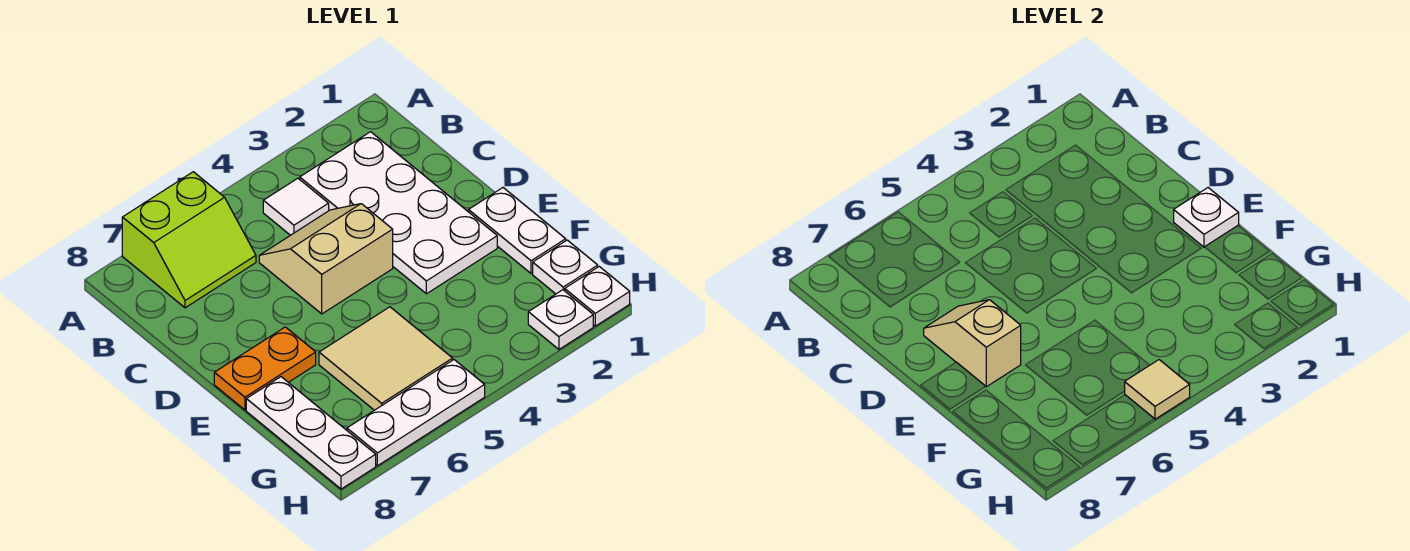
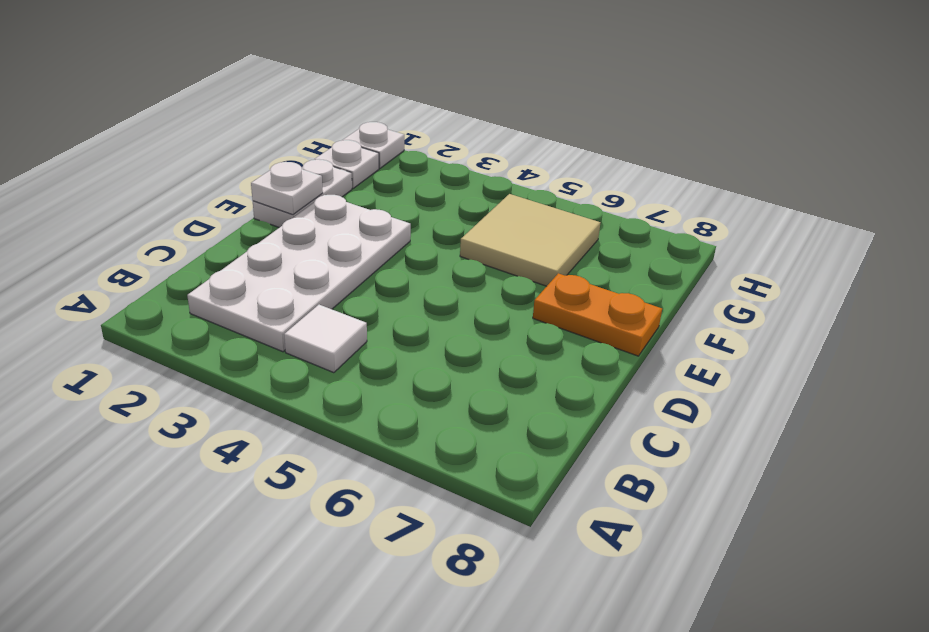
none -> lime slope A6:B7 level 1 top A
none -> tan slope C4:D5 level 1 top D
none -> white plate F8:H8 level 1

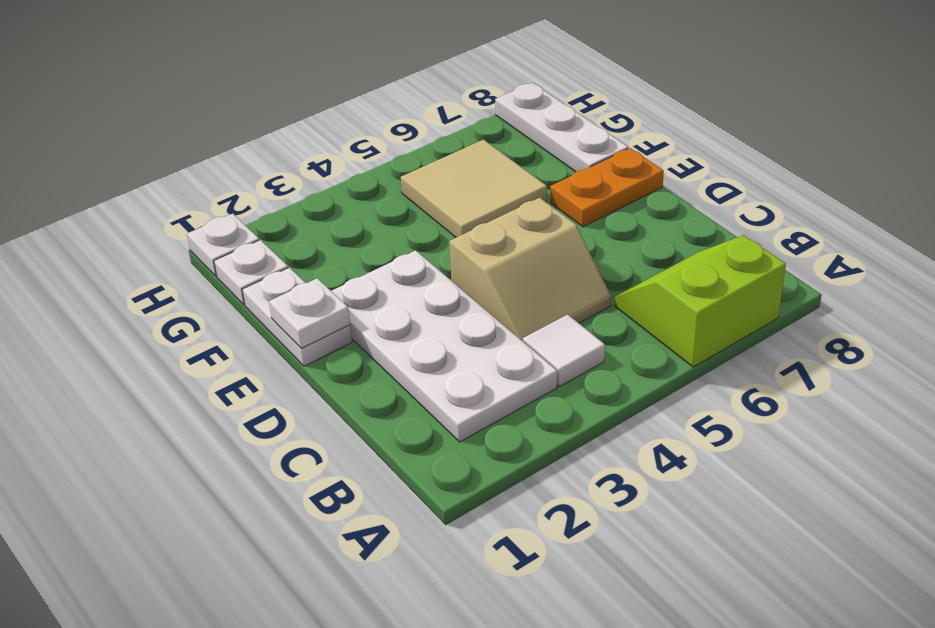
none -> white plate H2 level 1
none -> white plate H5:H7 level 1
none -> tan slope D7:E7 level 2 top E

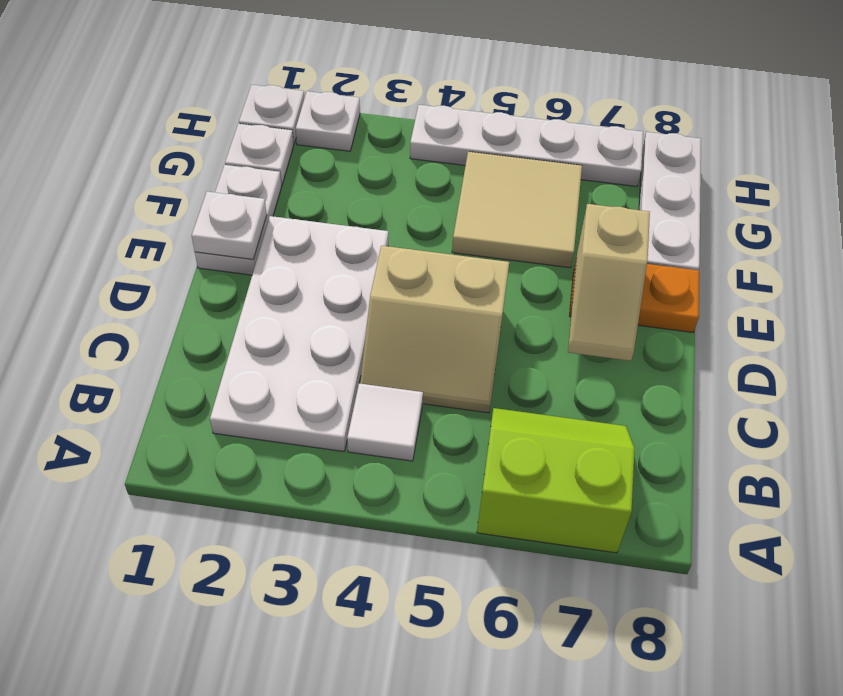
white plate H4:H7 level 1 -> white plate H5:H7 level 1
none -> tan tile H5 level 2

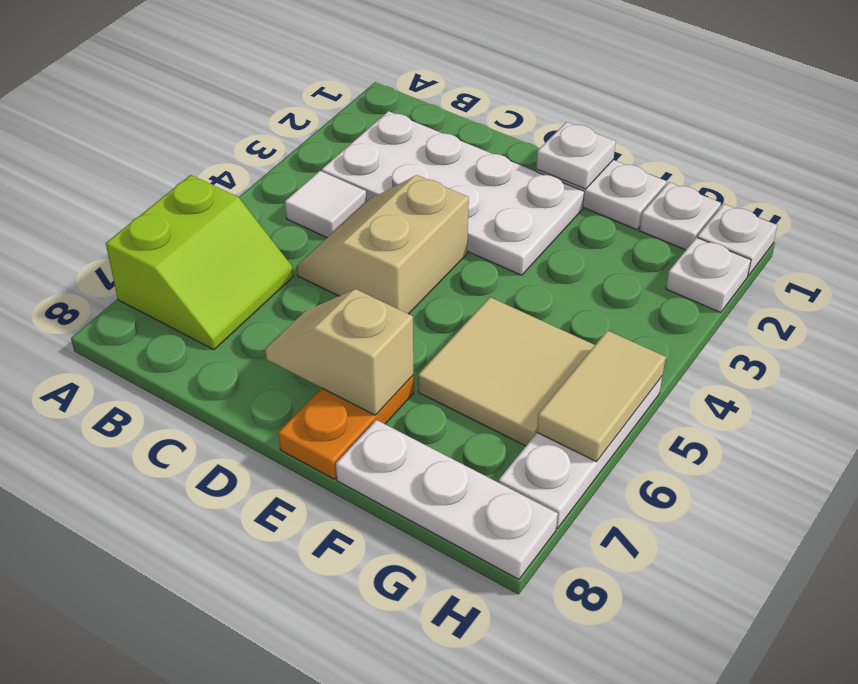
tan tile H5:H6 level 2 -> tan tile H5 level 2

